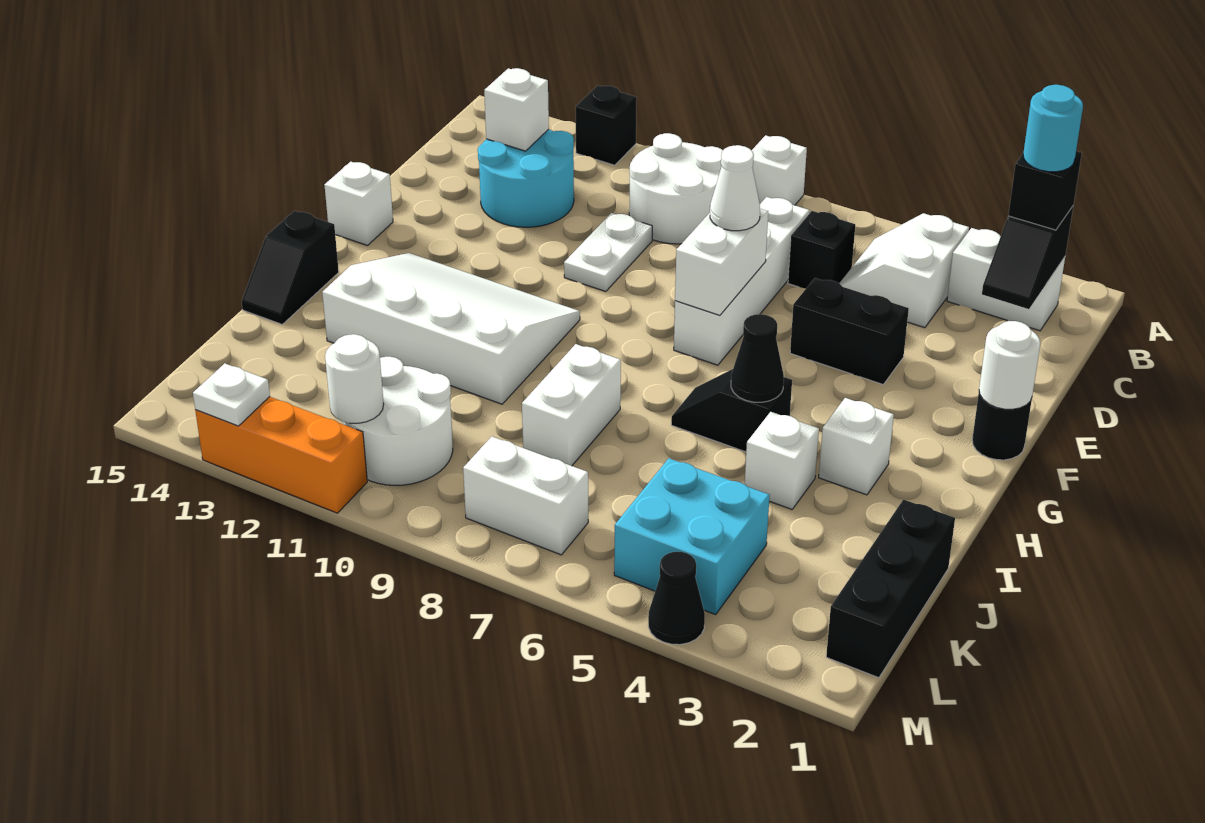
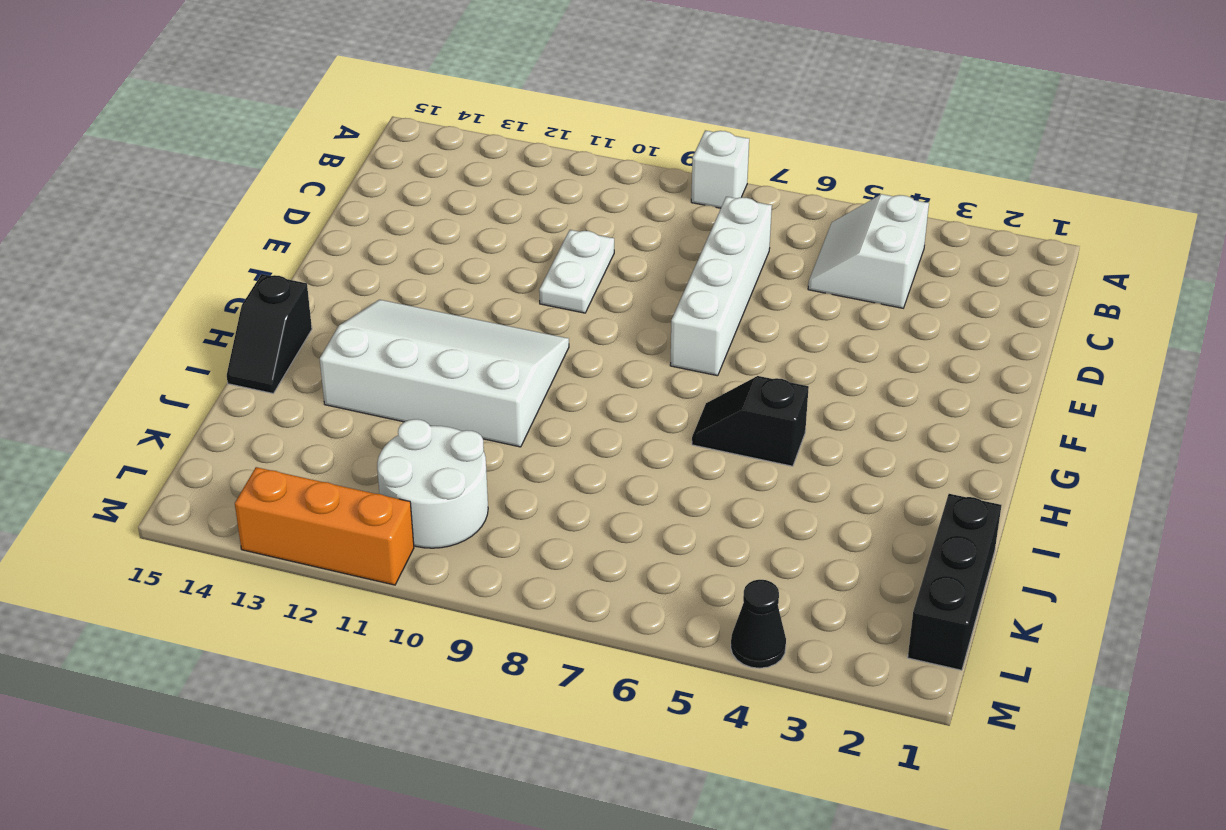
none -> black brick A12 level 1
none -> white brick B2:B3 level 1
none -> white round brick B9:C10 level 1
none -> black brick C6 level 1

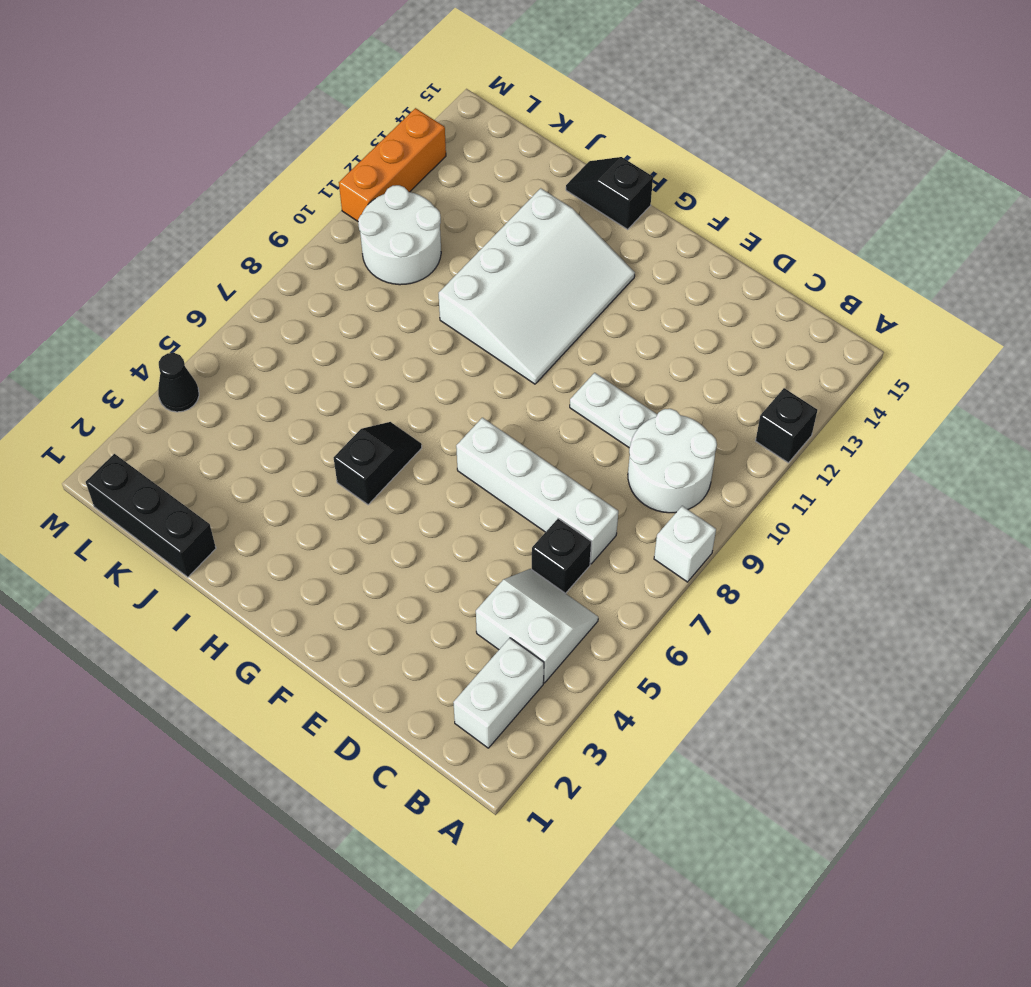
none -> cyan round brick C12:D13 level 1
none -> black brick E4:E5 level 1
none -> black round brick F1 level 1
none -> white brick F15 level 1

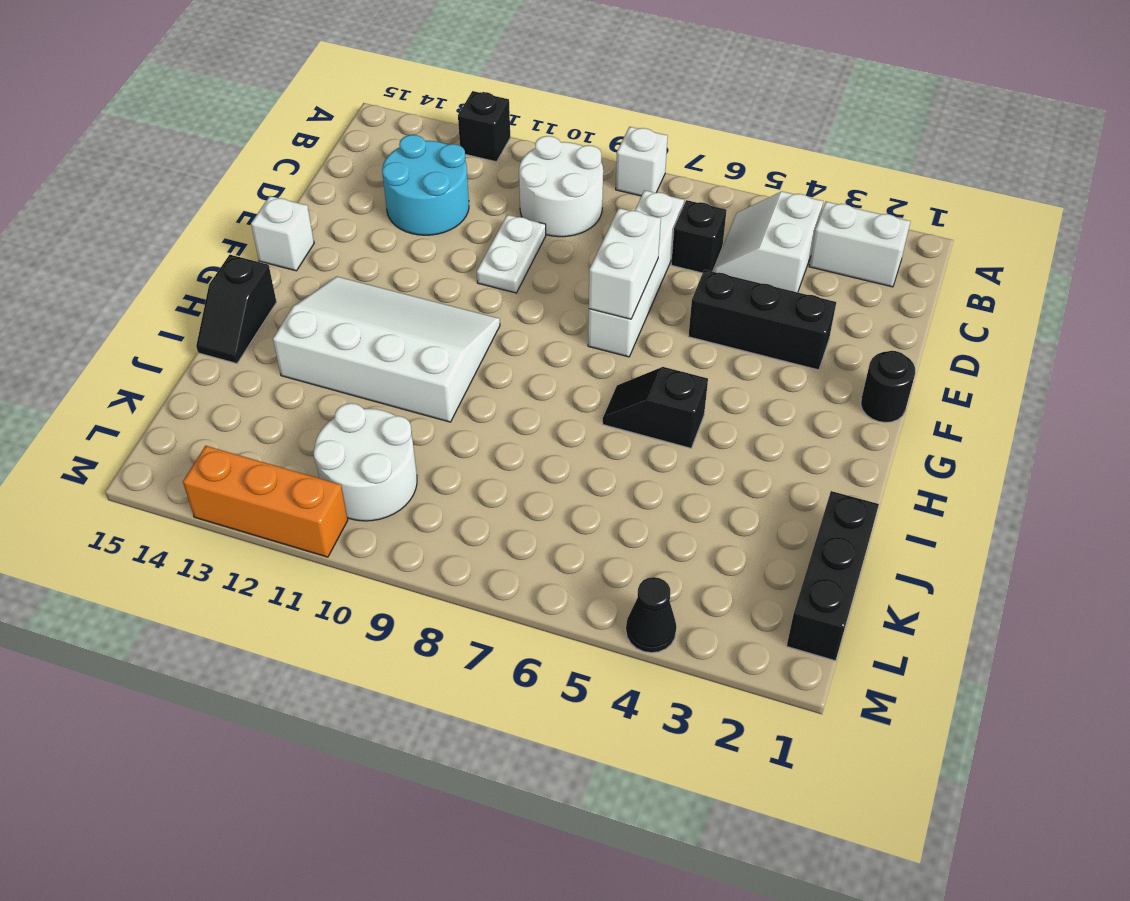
black brick E3:E5 level 1 -> black brick E4:E5 level 1
none -> white brick H3 level 1
none -> white brick I4 level 1
none -> white brick I8:J8 level 1
none -> cyan brick K4:L5 level 1

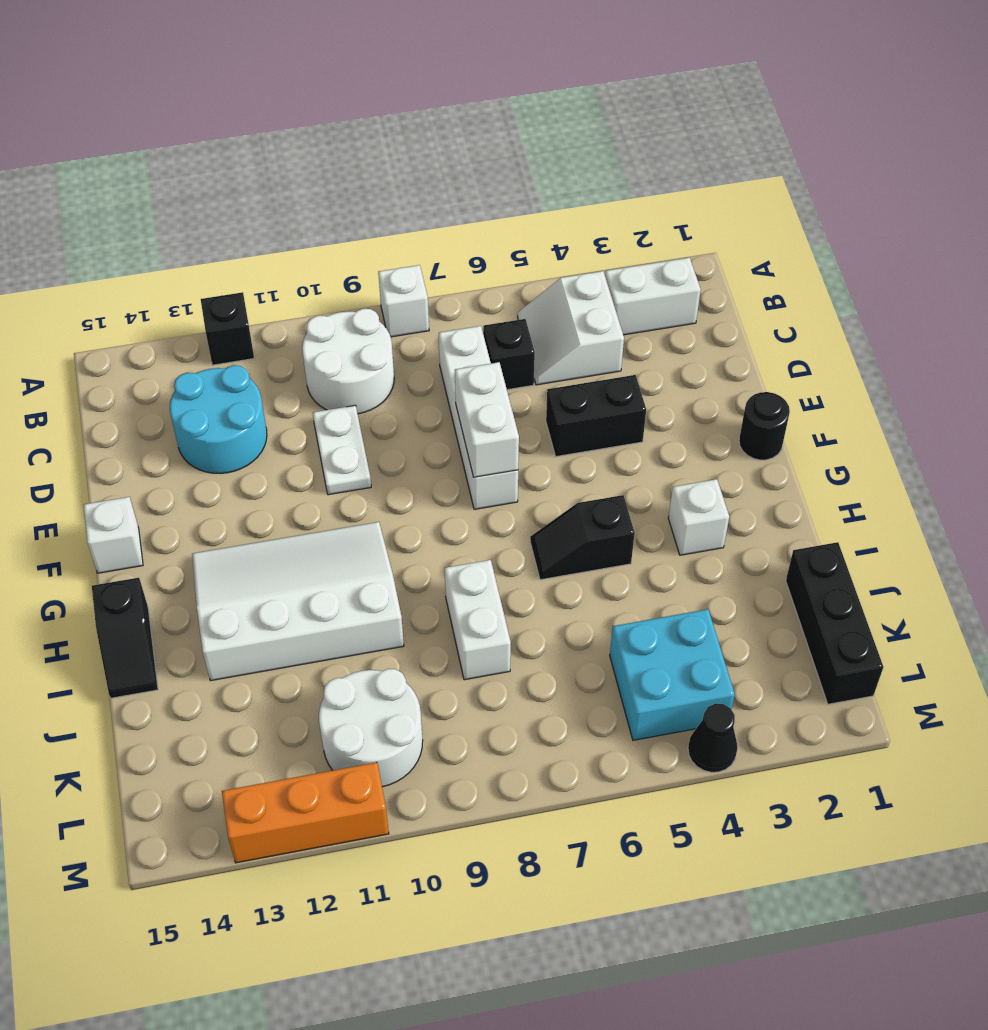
none -> white brick I4 level 1
none -> white brick L7:L8 level 1
none -> black slope B2:C2 level 2 top B
none -> white brick C13 level 2

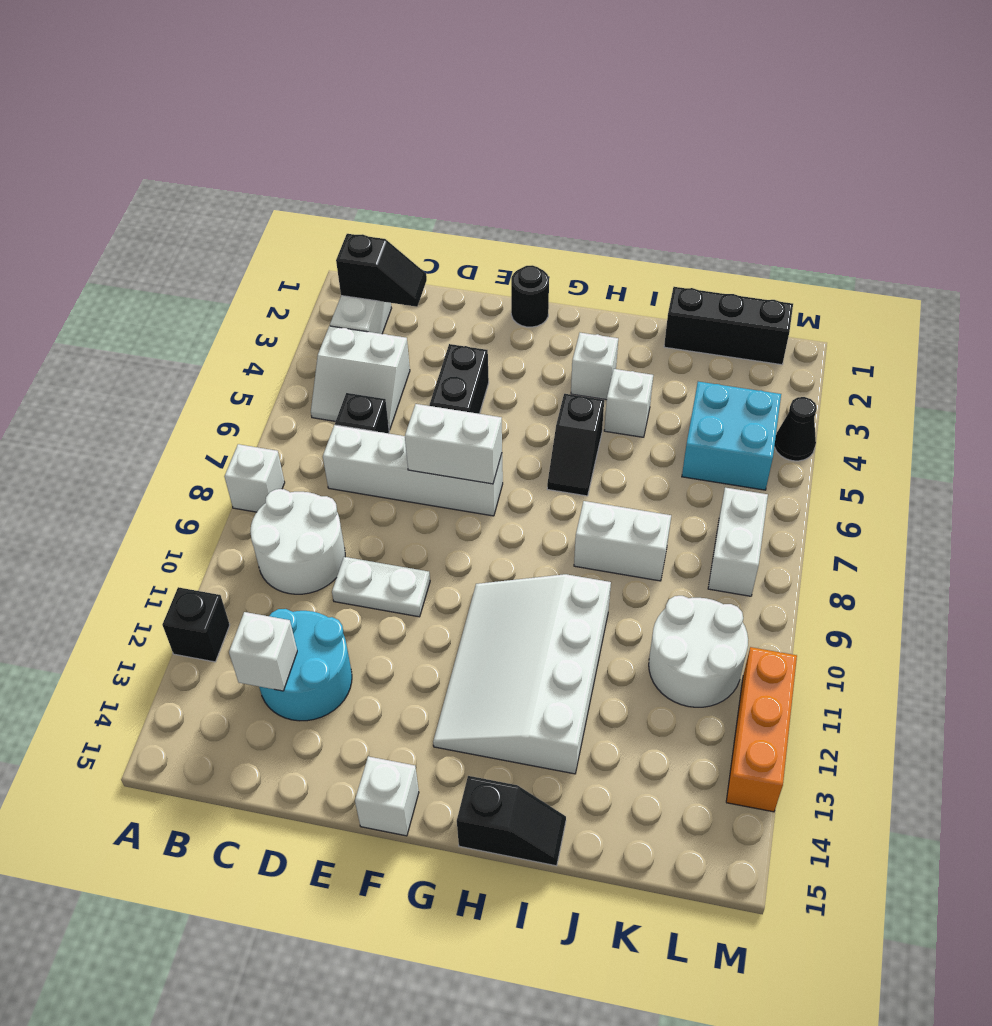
none -> white round brick F1 level 2
none -> black cone H5 level 2
none -> white round brick L11 level 2
none -> white plate M13 level 2

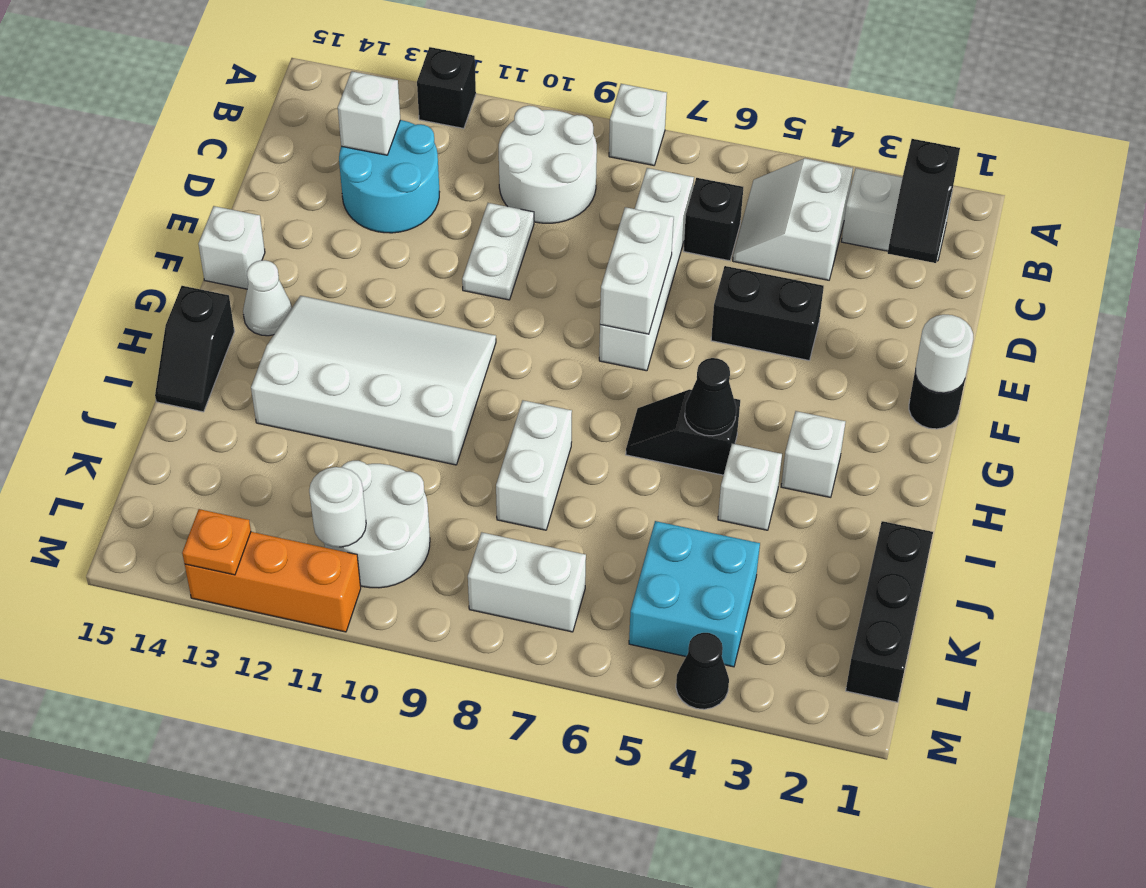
white cone G14 level 1 -> white cone E7 level 3
orange plate M13 level 2 -> white plate M13 level 2
none -> black brick B2 level 3
none -> cyan round brick B2 level 4

